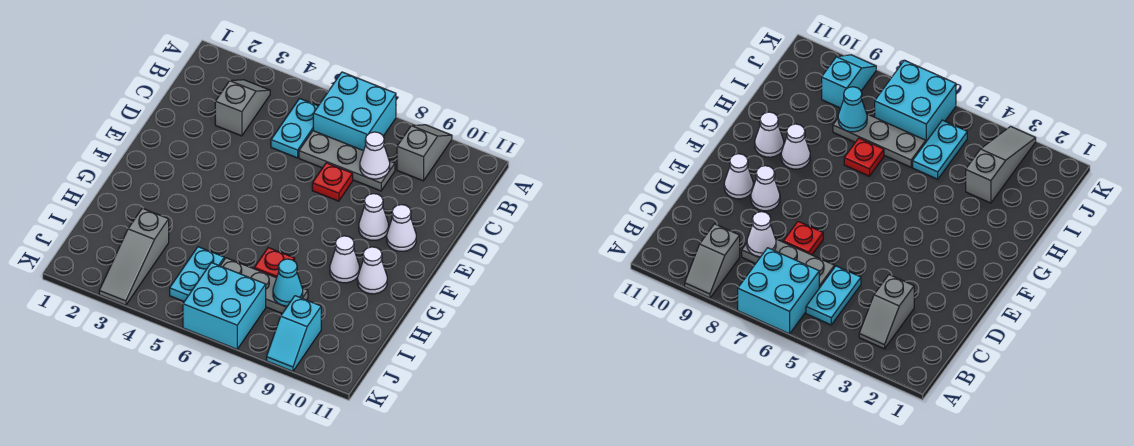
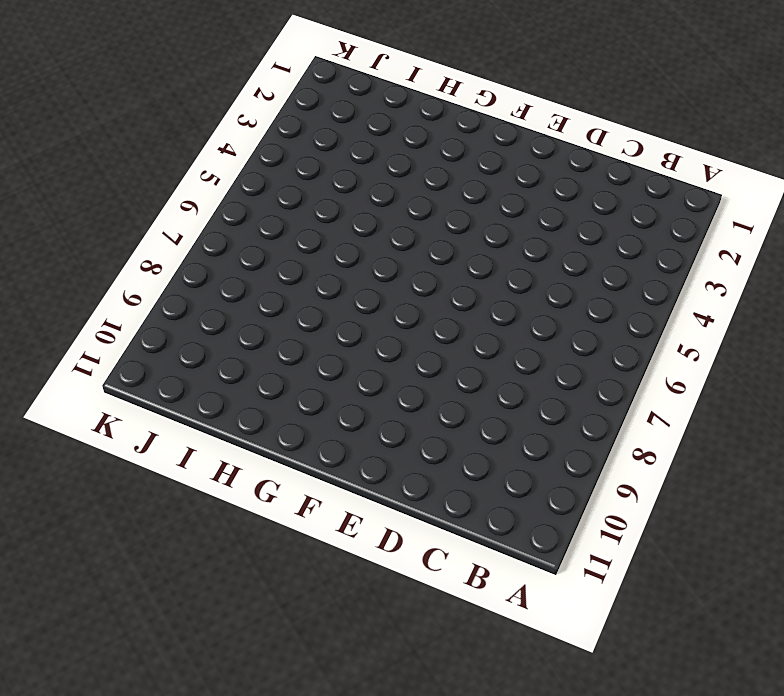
none -> cyan brick A6:B7 level 1
none -> grey slope A9:B9 level 1 top B
none -> grey slope B3:C3 level 1 top C

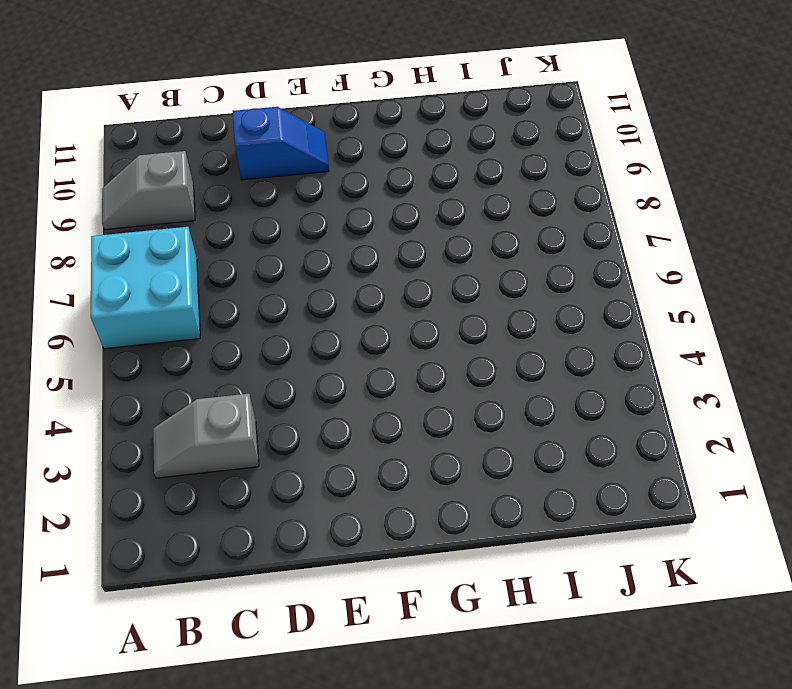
blue slope D10:E10 level 1 top D -> white cone E10 level 1
none -> cyan plate B5:C5 level 1
none -> grey plate C6:C8 level 1
none -> red plate D7 level 1

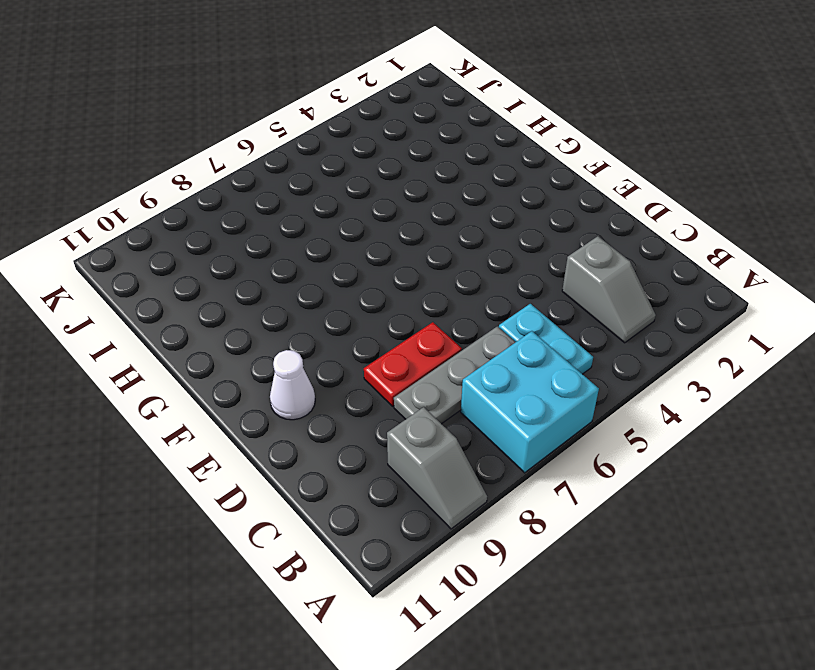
red plate D7:D8 level 1 -> red plate D7 level 1
none -> white cone E9 level 1
none -> white cone G9 level 1
none -> white cone G10 level 1

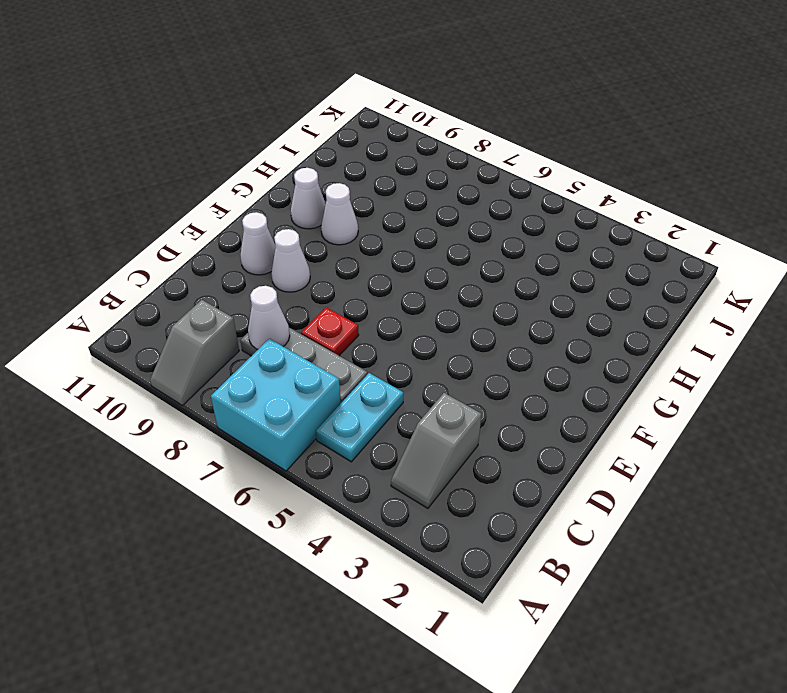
none -> red plate H7 level 1
none -> grey slope I3:K3 level 1 top I
none -> cyan plate I5:J5 level 1

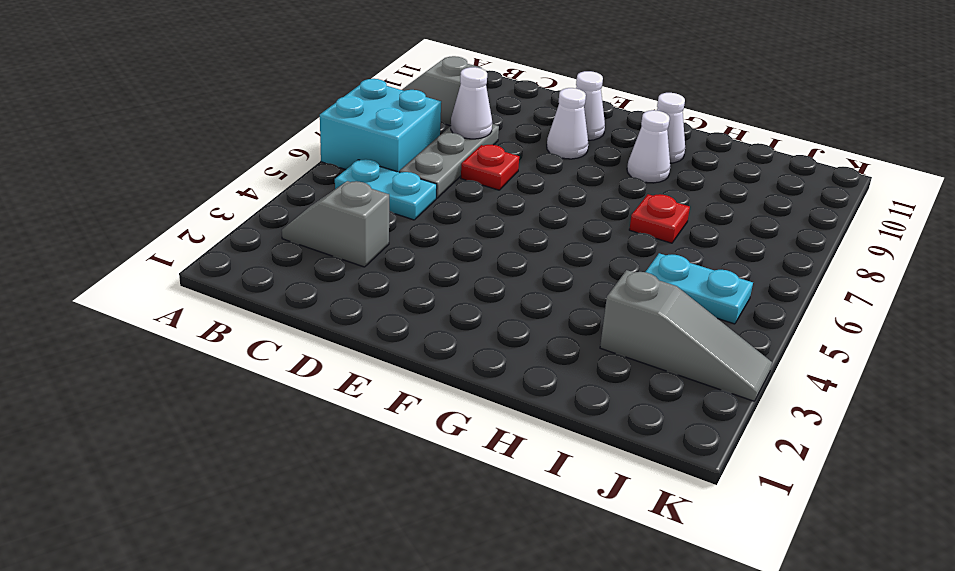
none -> grey plate I6:I8 level 1
none -> cyan brick J6:K7 level 1
none -> cyan slope J9:K9 level 1 top J

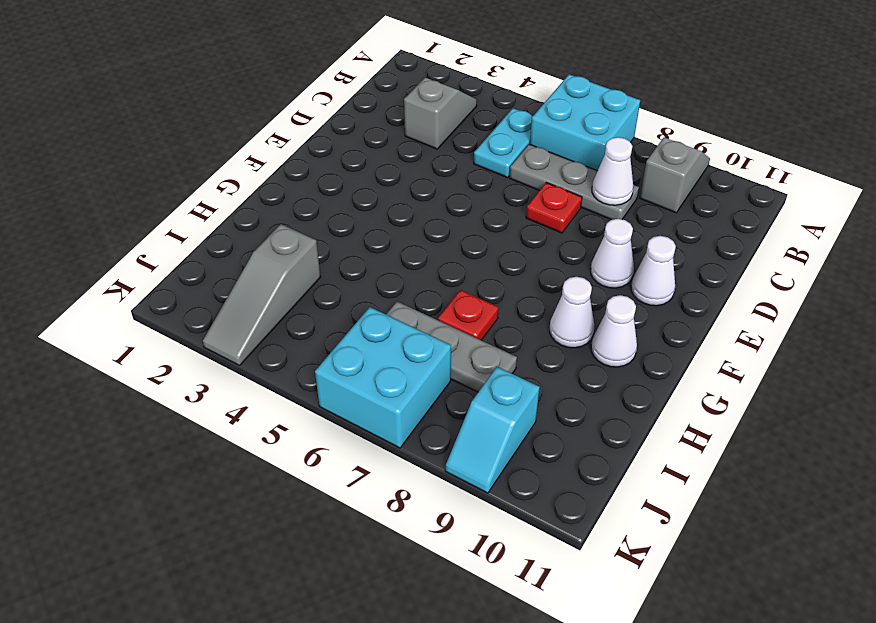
none -> cyan plate I5:J5 level 1
none -> cyan cone I8 level 2

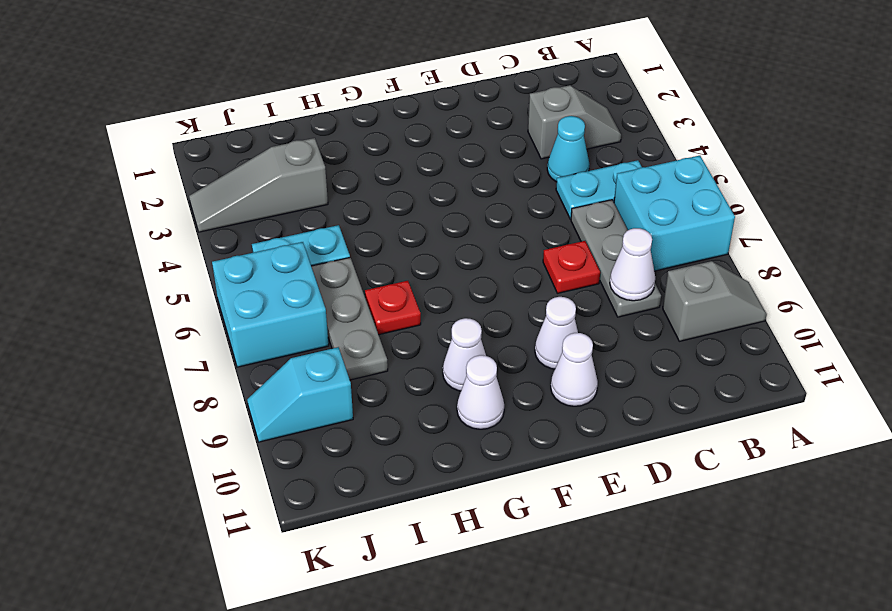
cyan cone C4 level 1 -> cyan cone I8 level 2

